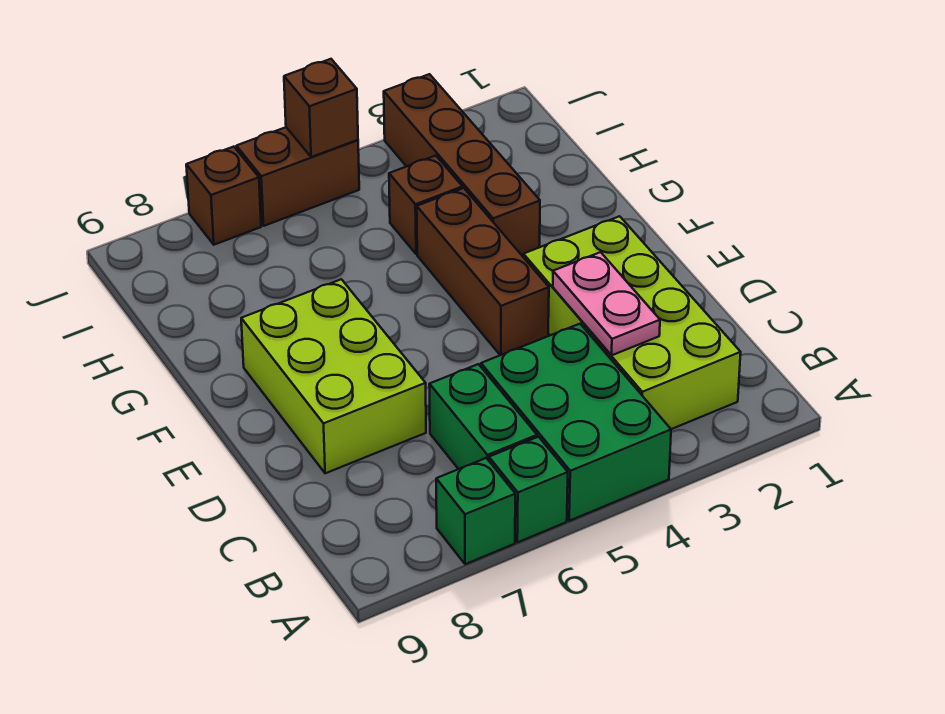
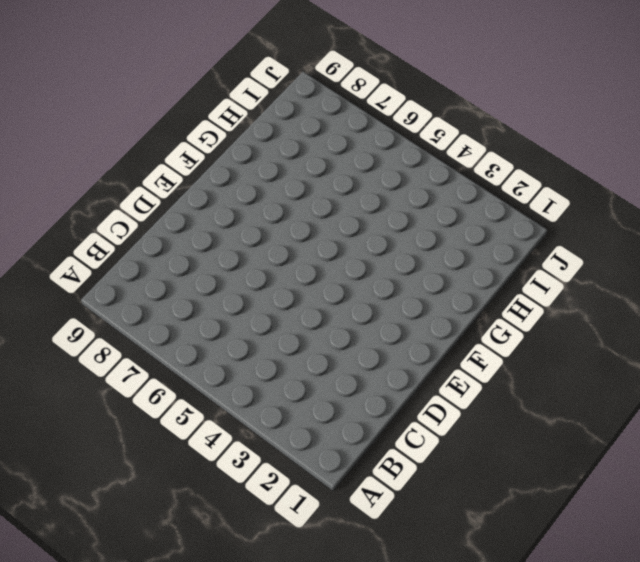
none -> green brick A4:C5 level 1
none -> green brick A6 level 1
none -> green brick A7 level 1

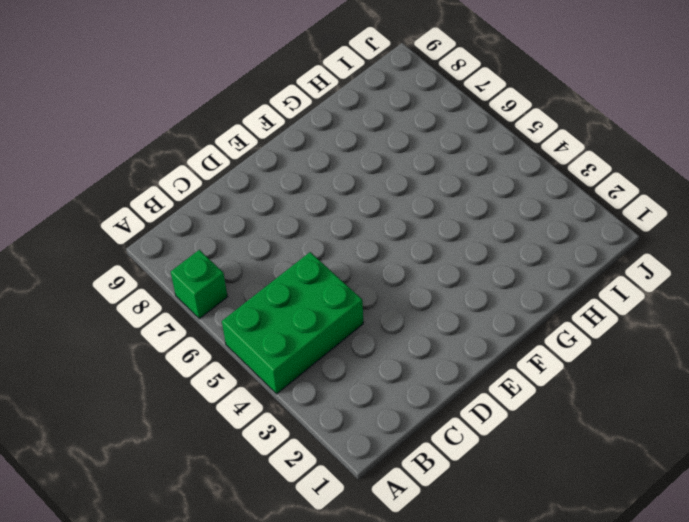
none -> green brick A6 level 1
none -> lime brick B2:E3 level 1
none -> green brick B6:C6 level 1

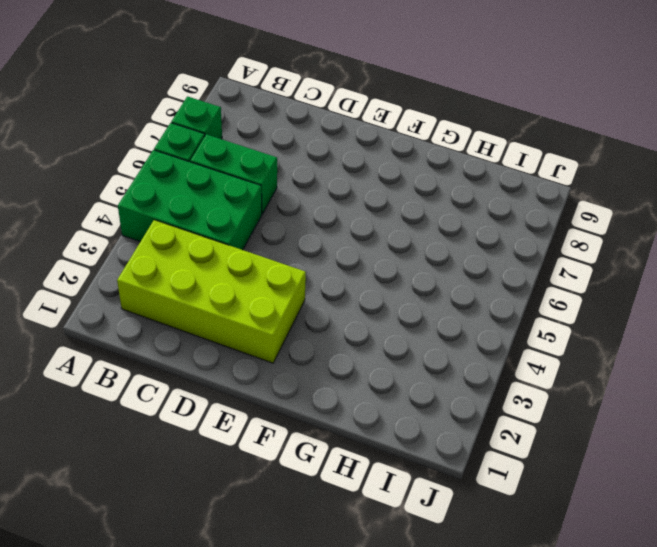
none -> lime brick D7:F8 level 1
none -> brown brick E4:G4 level 1
none -> brown brick G3:J3 level 1

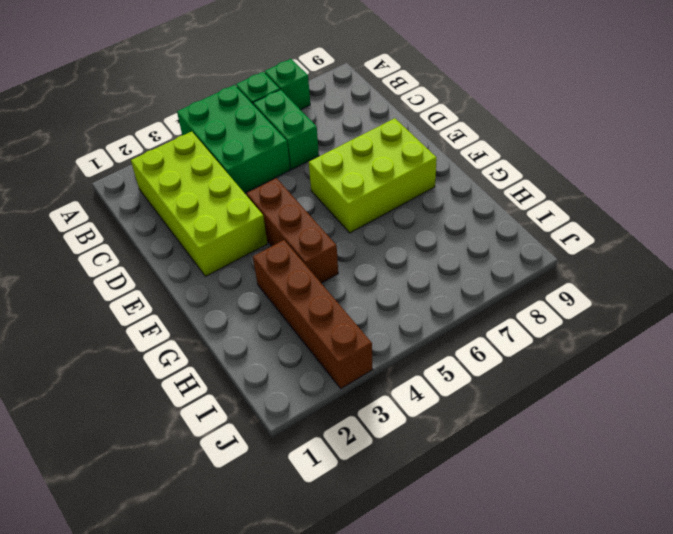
lime brick E6:F8 level 1 -> lime brick D7:F8 level 1
none -> brown brick H4 level 1
none -> brown brick J5:J6 level 1
none -> brown brick J7 level 1

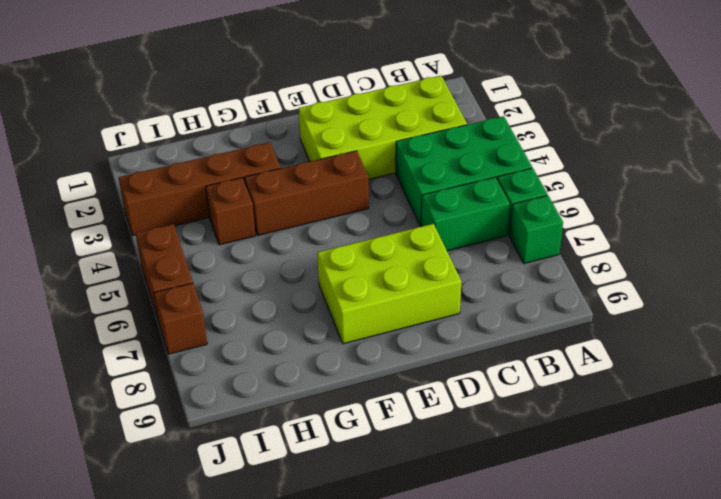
none -> pink plate C3:D3 level 2
none -> brown brick J5 level 2

